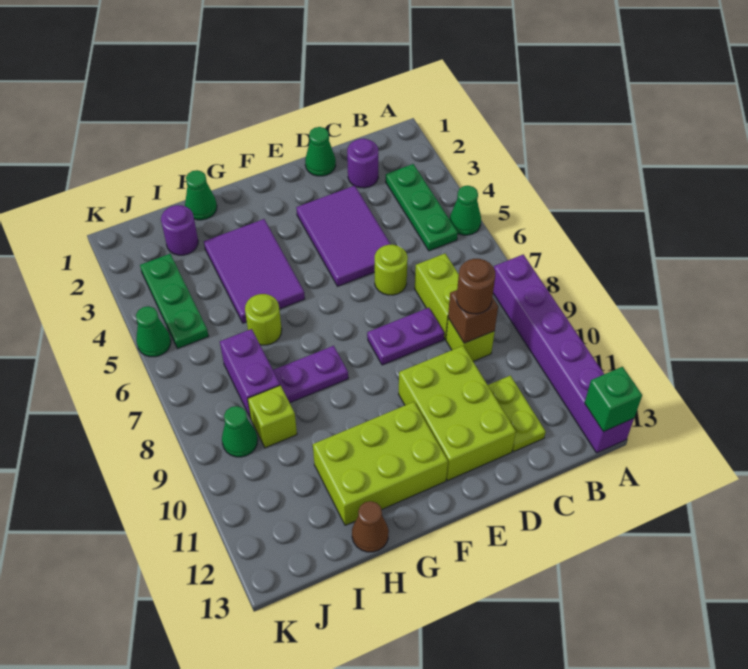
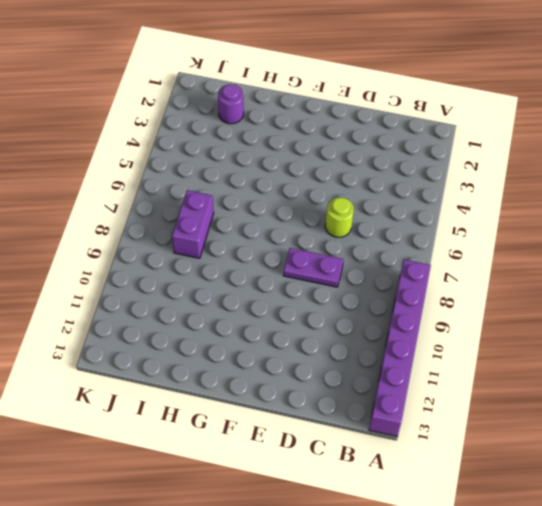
none -> green cone A5 level 1
none -> green plate B3:B5 level 1
none -> purple round brick C2 level 1

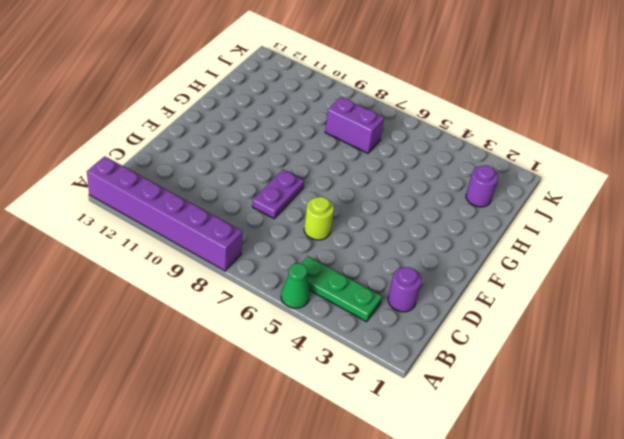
none -> lime brick C7:C8 level 1
none -> lime brick C9 level 1
none -> lime plate C11:C12 level 1

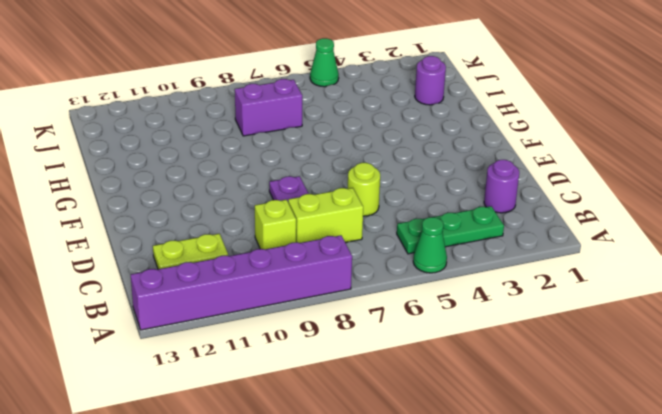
none -> green cone D1 level 1
none -> purple tile D3:E5 level 1
none -> lime brick D10:E12 level 1

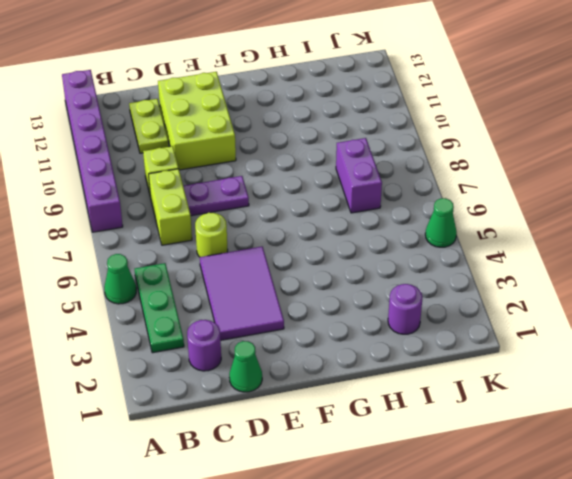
none -> lime brick F11:H12 level 1
none -> purple tile G3:H5 level 1
none -> purple plate G8:H8 level 1

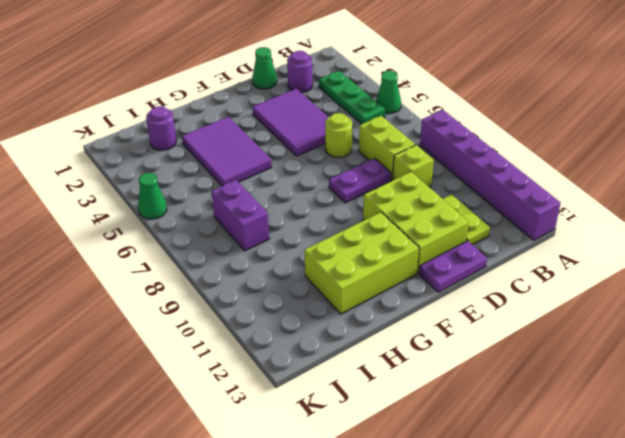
purple plate D13:E13 level 1 -> purple plate G8:H8 level 1
none -> green cone H1 level 1
none -> lime round brick H6 level 1
none -> brown cone H13 level 1

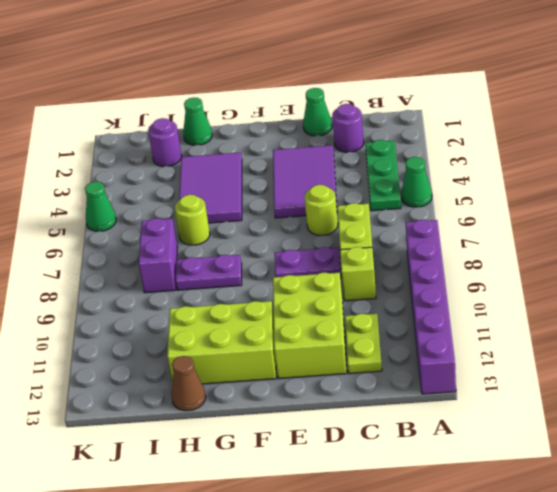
none -> lime brick I9 level 1
none -> green plate J3:J5 level 1
none -> green cone J9 level 1

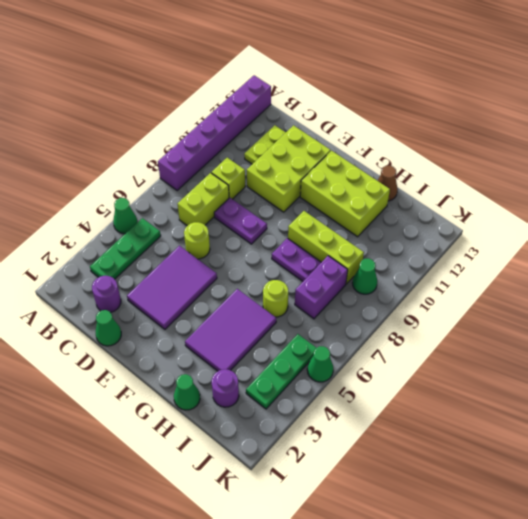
lime brick G9:I9 level 1 -> lime brick I9 level 1
none -> green brick A13 level 2
none -> brown brick C9 level 2
none -> brown round brick C9 level 3

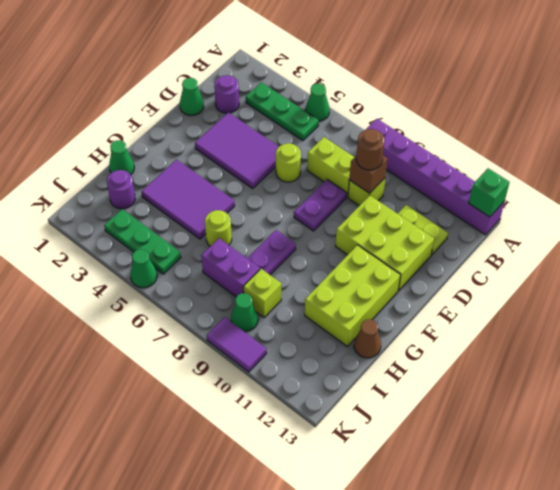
purple tile K9:K10 level 1 -> none

